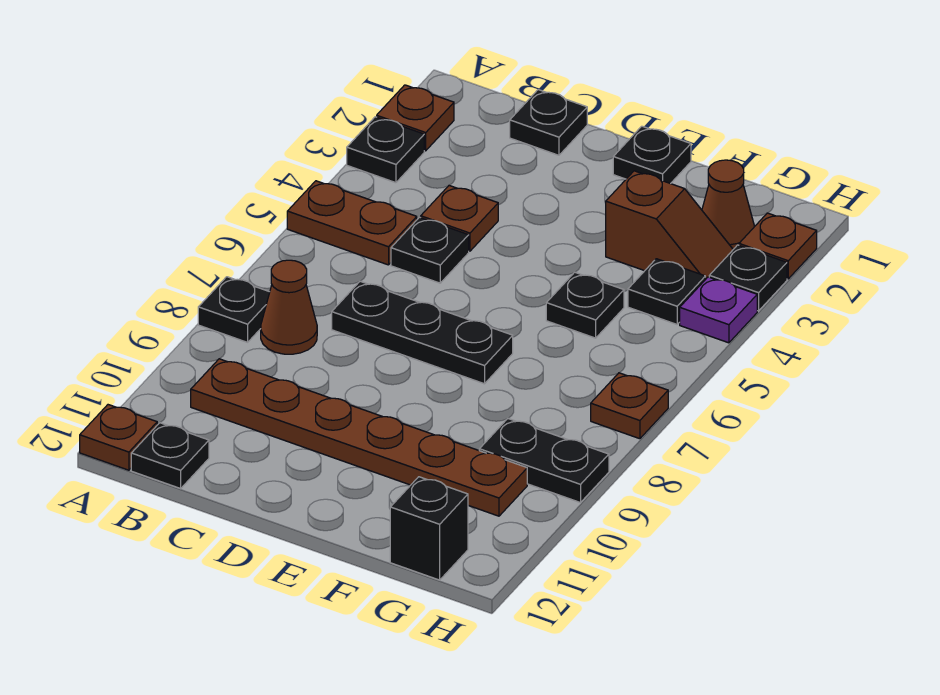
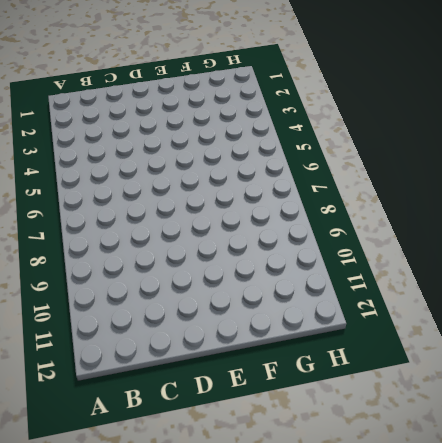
none -> brown plate A2 level 1
none -> black plate A3 level 1
none -> brown plate A5:B5 level 1

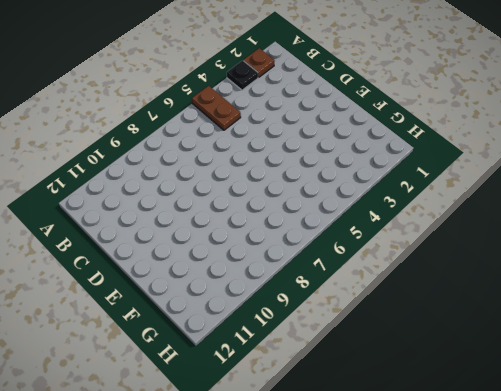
none -> black plate A8 level 1
none -> brown plate A12 level 1
none -> brown cone B8 level 1

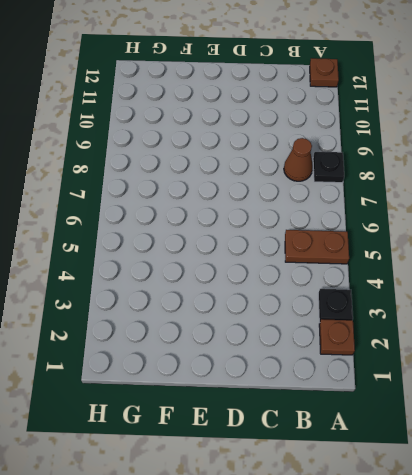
none -> brown plate B10:G10 level 1
none -> black plate B12 level 1
none -> black plate C1 level 1

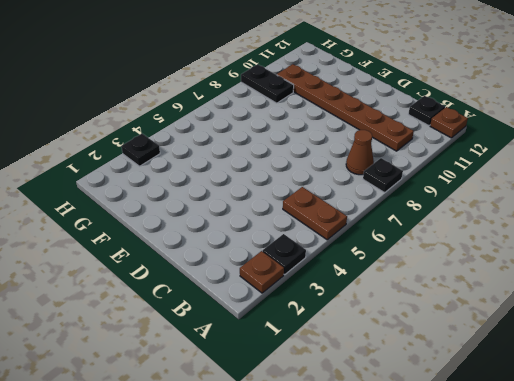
none -> black plate C1 level 1
none -> brown plate C4 level 1
none -> black plate C5 level 1

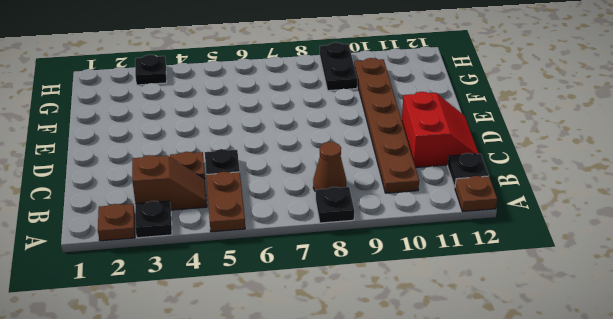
brown slope B3:B4 level 1 top 3 -> brown slope F3:G3 level 1 top F
red slope C11:D12 level 1 top 11 -> none
none -> black plate C1 level 1
none -> black plate C7:E7 level 1
none -> black plate E1 level 1

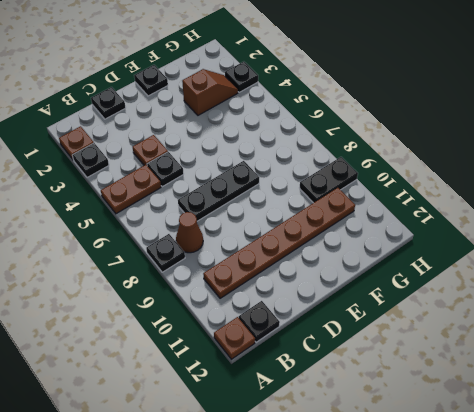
none -> black plate F5 level 1
none -> brown cone G2 level 1
none -> black plate G4 level 1

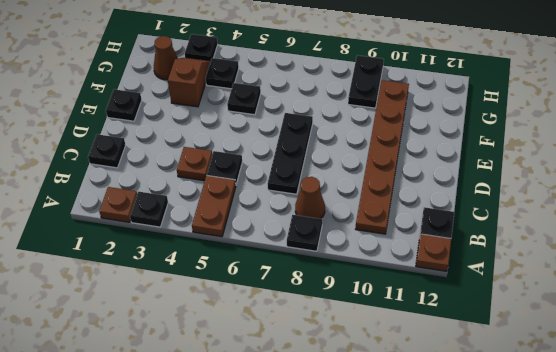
none -> black brick G12 level 1
none -> brown plate H2 level 1
none -> purple plate H4 level 1

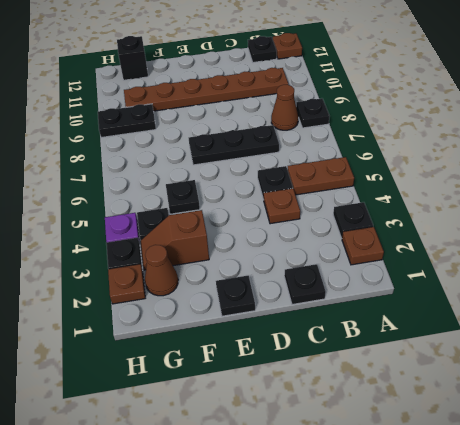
none -> brown plate H7 level 1

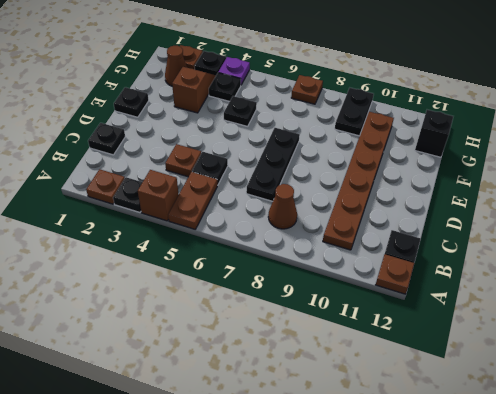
brown brick A4 level 1 -> none
none -> black plate A8 level 1

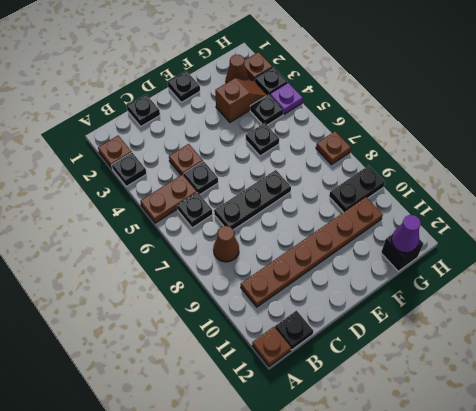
black plate B6 level 1 -> black plate A8 level 1
purple cone G12 level 2 -> none

